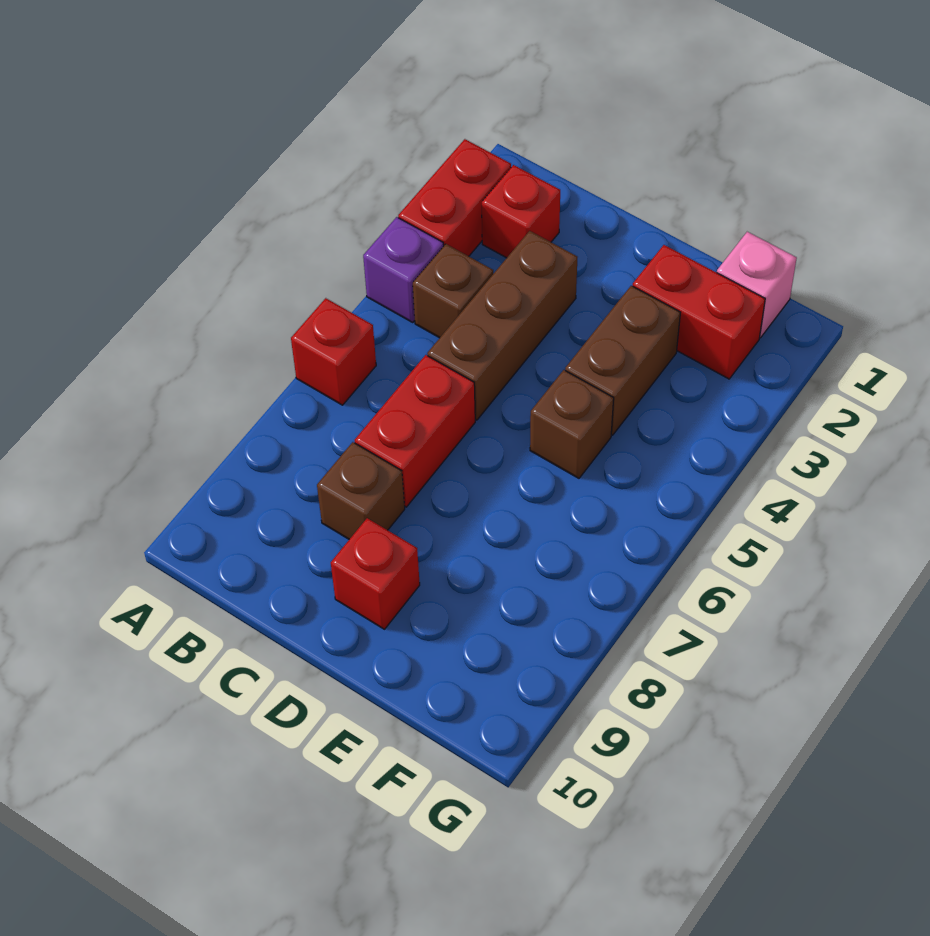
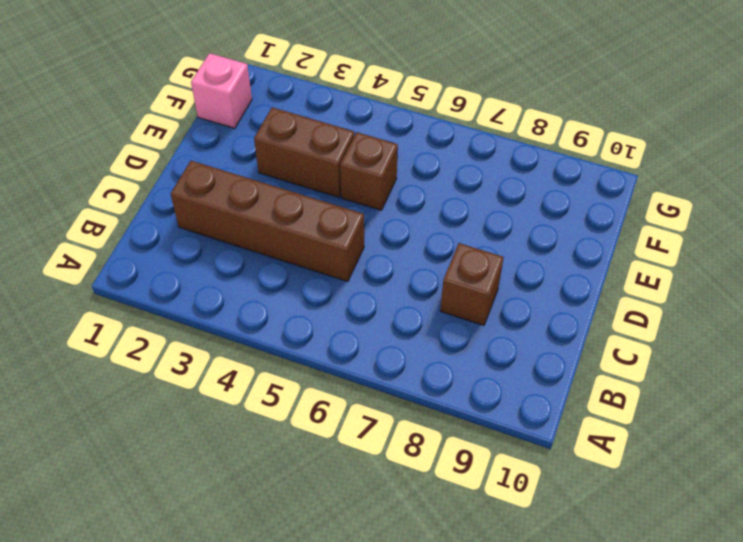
brown brick C2:C5 level 1 -> brown brick C3:C5 level 1
none -> red brick A2:A3 level 1
none -> purple brick A4 level 1
none -> red brick A6 level 1

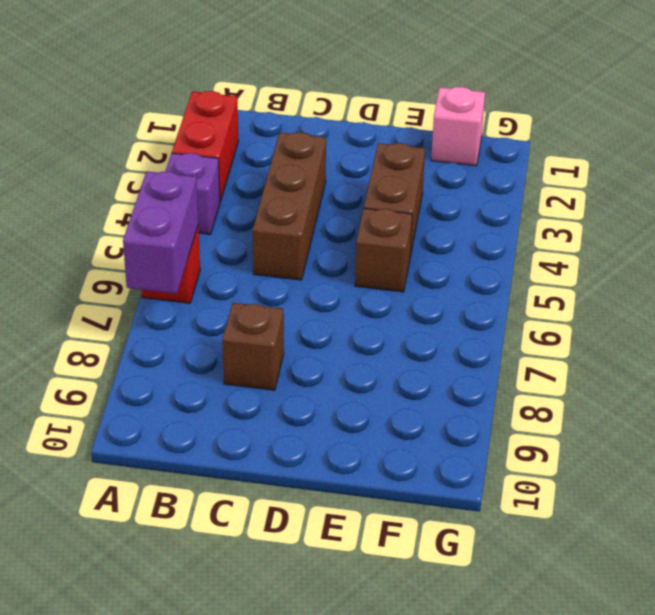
purple brick A6:A7 level 2 -> none
none -> red brick B2 level 1
none -> brown brick B4 level 1
none -> red brick C6:C7 level 1

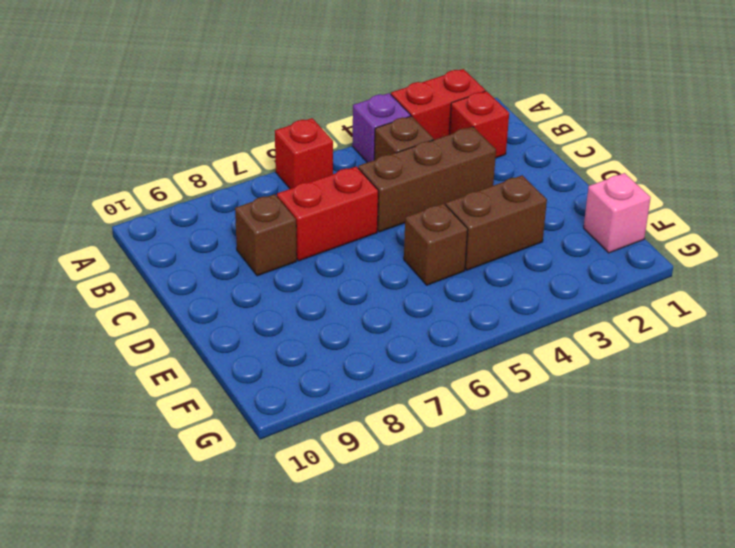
none -> red brick D9 level 1
none -> red brick E2:F2 level 1

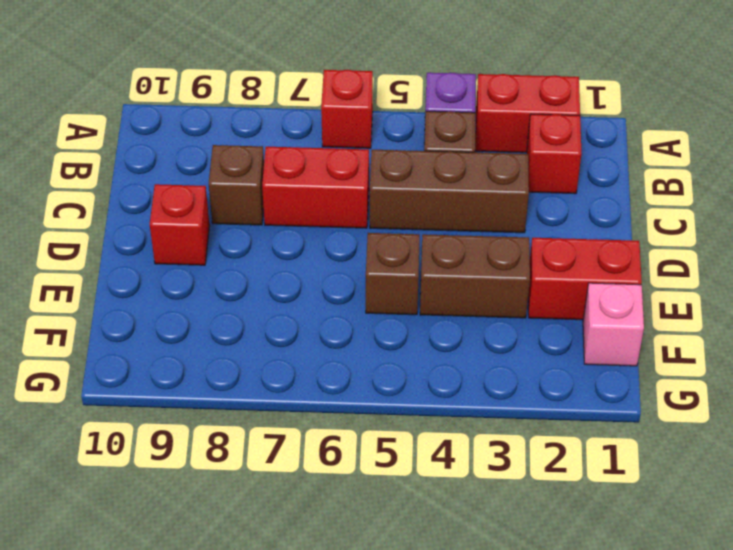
red brick E1:E2 level 1 -> red brick E2:F2 level 1

